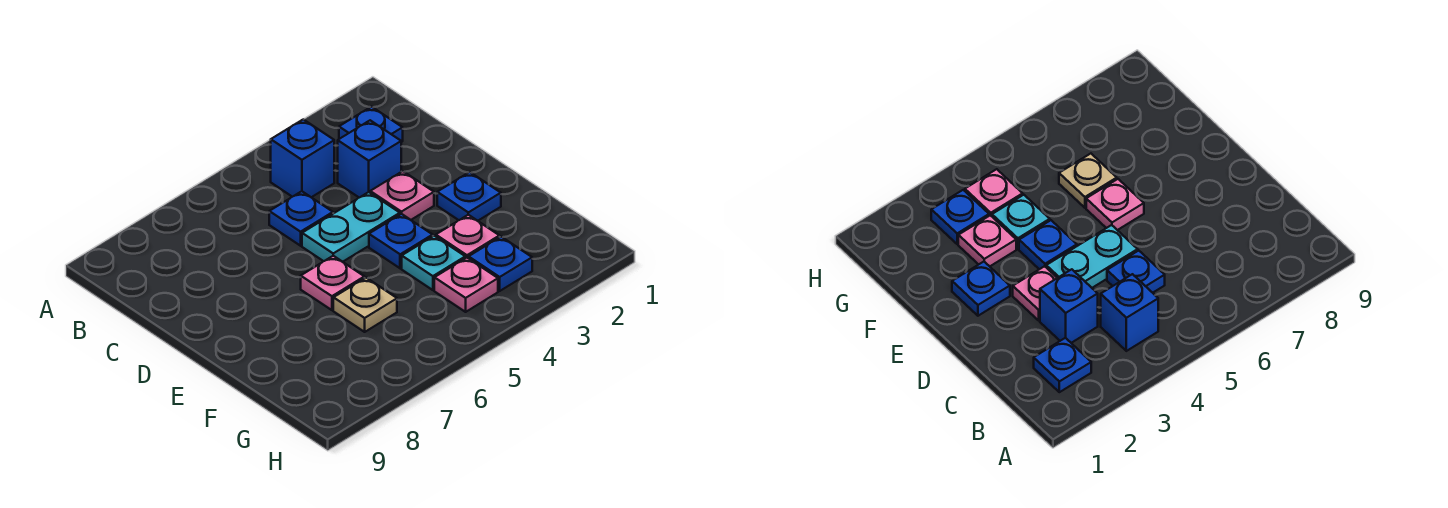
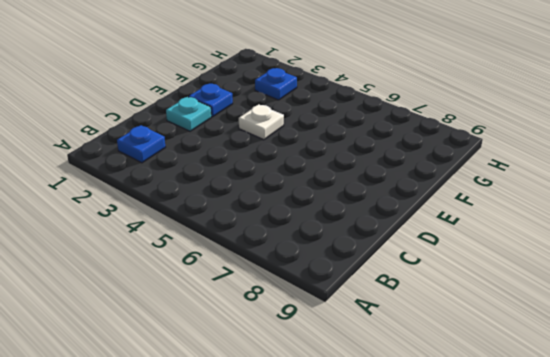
cyan plate D2 level 1 -> cyan plate F4 level 1
white plate E4 level 1 -> blue plate E4 level 1
none -> blue brick B4 level 1
none -> blue brick C3 level 1
none -> blue plate C5 level 1

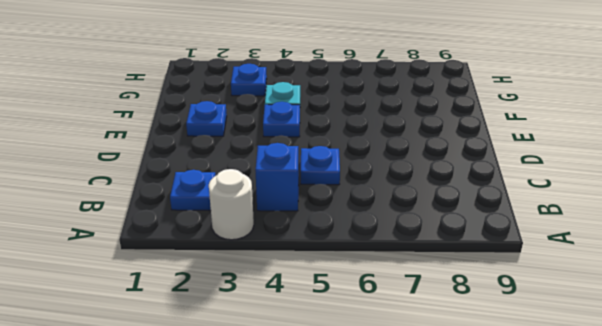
white round brick A3 level 1 -> none
none -> blue brick C3 level 1
none -> pink plate D3 level 1
none -> cyan plate D4:D5 level 1

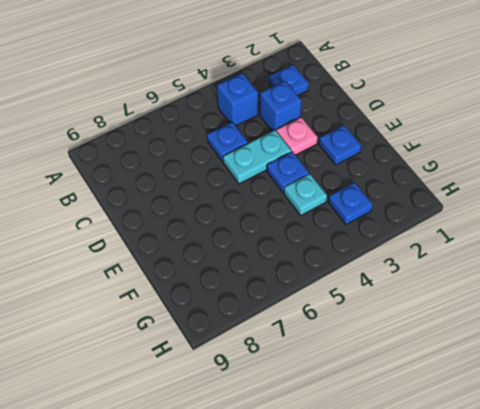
none -> pink plate E6 level 1
none -> pink plate F3 level 1
none -> tan plate F6 level 1

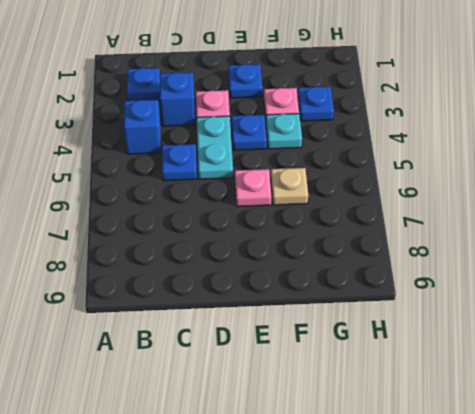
none -> pink plate G4 level 1

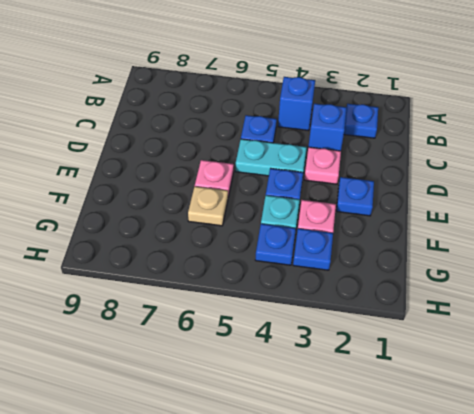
blue plate G4 level 1 -> pink plate G4 level 1

